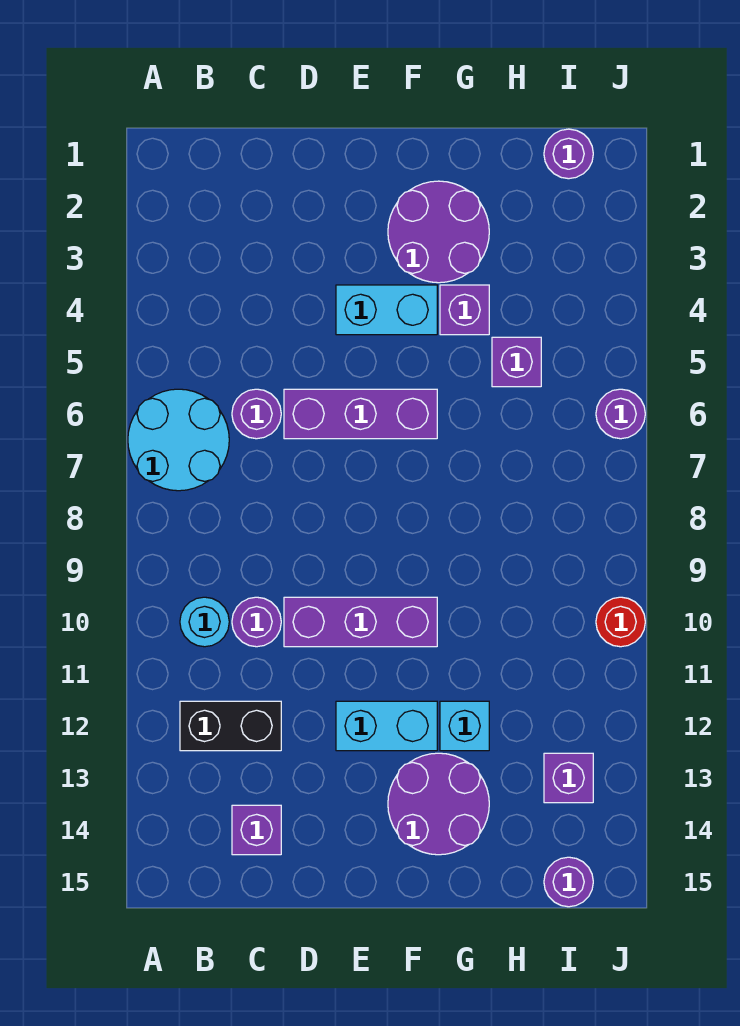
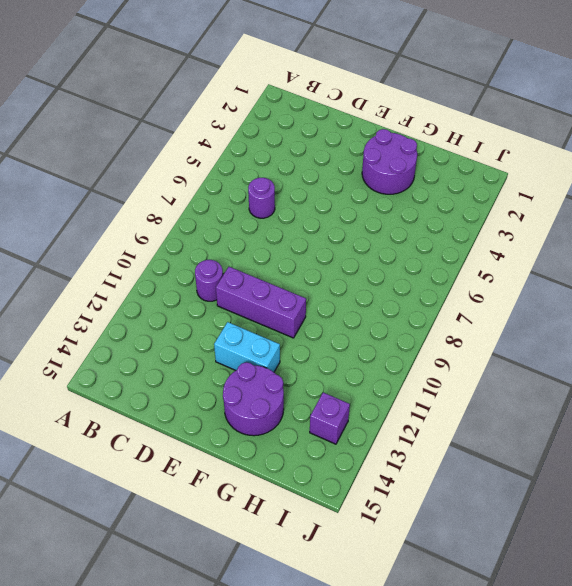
none -> cyan round brick A6:B7 level 1
none -> cyan round brick B10 level 1
none -> black brick B12:C12 level 1

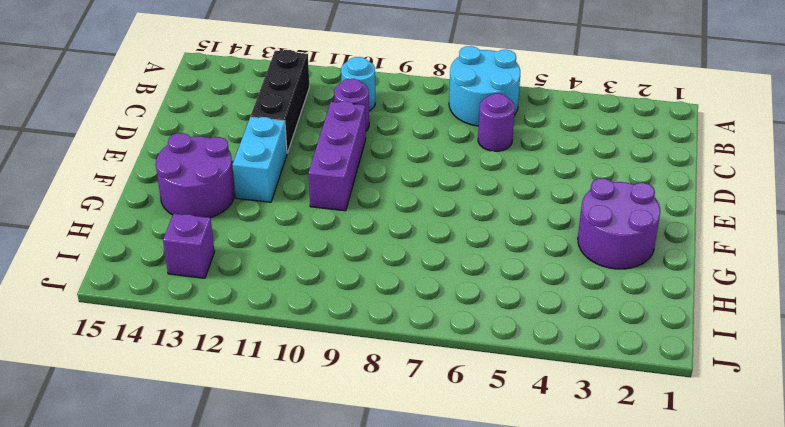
black brick B12:D12 level 1 -> black brick B12:C12 level 1
none -> purple brick C14 level 1
none -> purple brick D6:F6 level 1
none -> cyan brick E4:F4 level 1

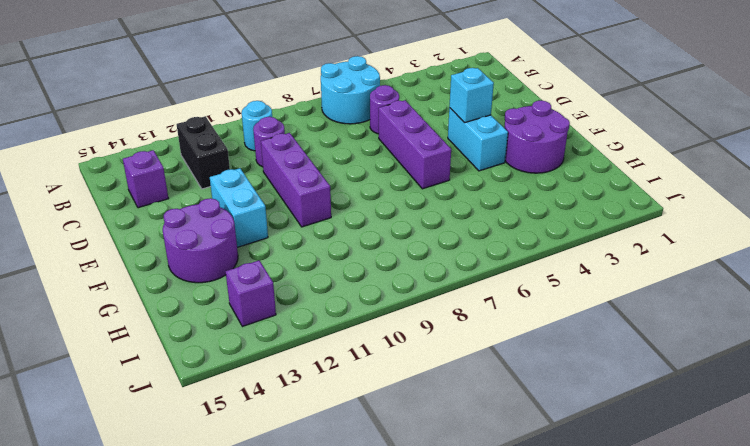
cyan brick E4 level 2 -> cyan brick G12 level 1
none -> purple brick G4 level 1
none -> purple brick H5 level 1
none -> purple round brick I1 level 1

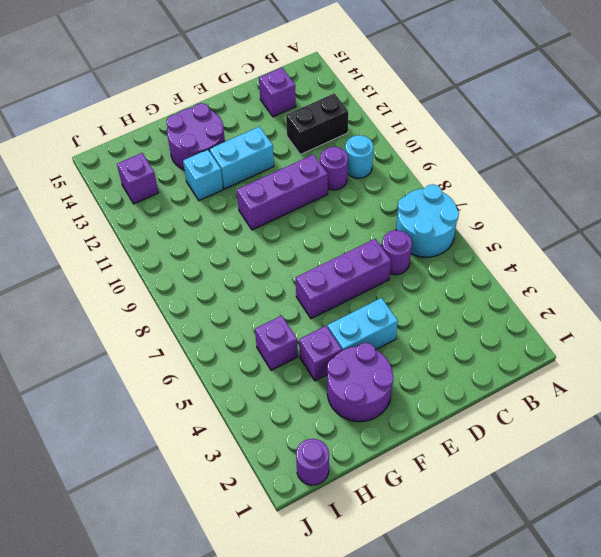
none -> purple round brick I15 level 1
none -> purple round brick J6 level 1
none -> red round brick J10 level 1

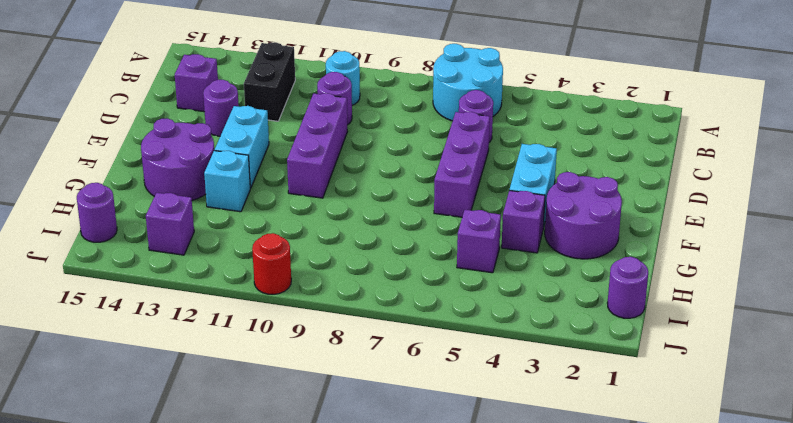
purple round brick D13 level 1 -> purple round brick J6 level 1

